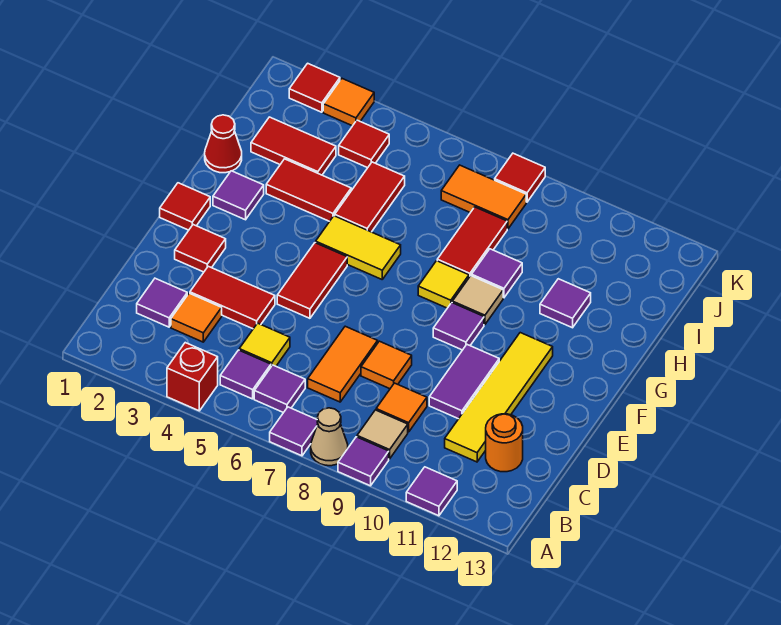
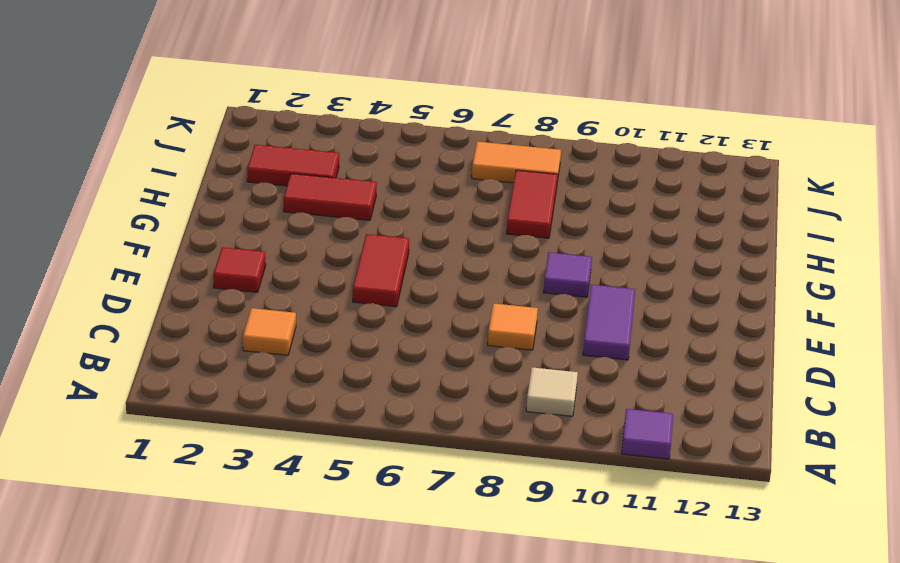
none -> red brick A4 level 1
none -> purple tile A7 level 1
none -> tan cone A8 level 1
none -> purple tile A9 level 1

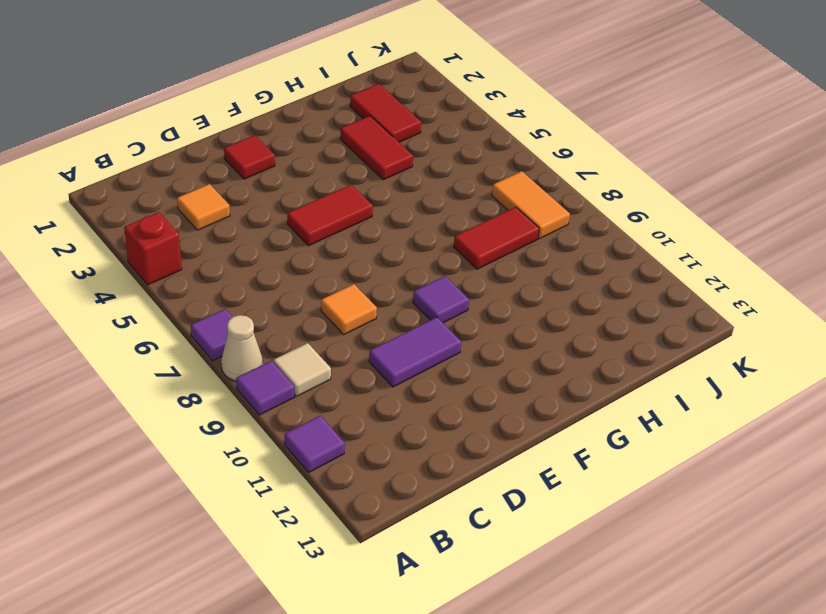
none -> purple tile B5 level 1
none -> purple tile B6 level 1
none -> purple tile C2 level 1
none -> yellow tile C5 level 1

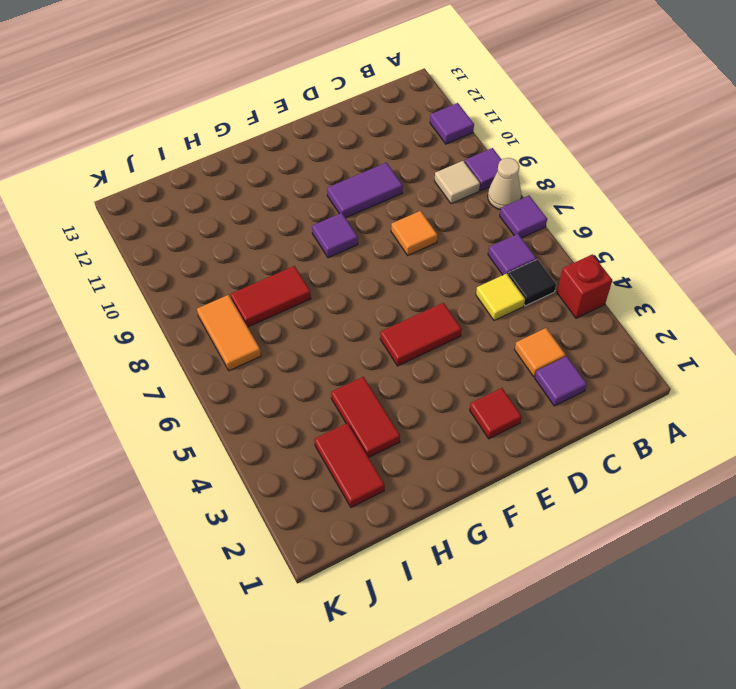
black tile B5 level 1 -> purple tile B5 level 1
none -> orange tile C7:D7 level 1
none -> orange tile C9 level 1
none -> yellow tile C11:F11 level 1
none -> orange round brick C12 level 1

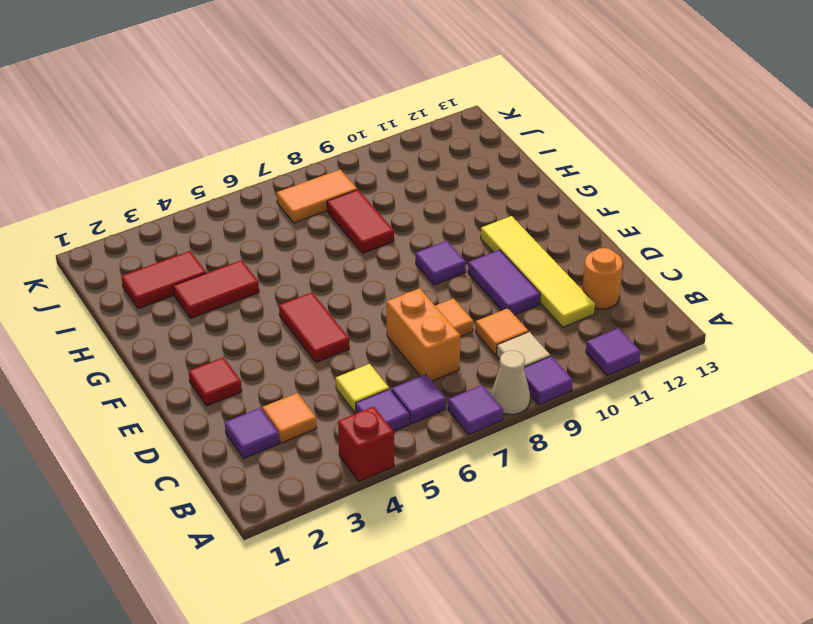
orange brick C7:D7 level 1 -> orange tile C7:D7 level 1
none -> red tile D3:D4 level 1
none -> red tile F1 level 1
none -> purple tile G2 level 1
none -> yellow tile G5:G6 level 1

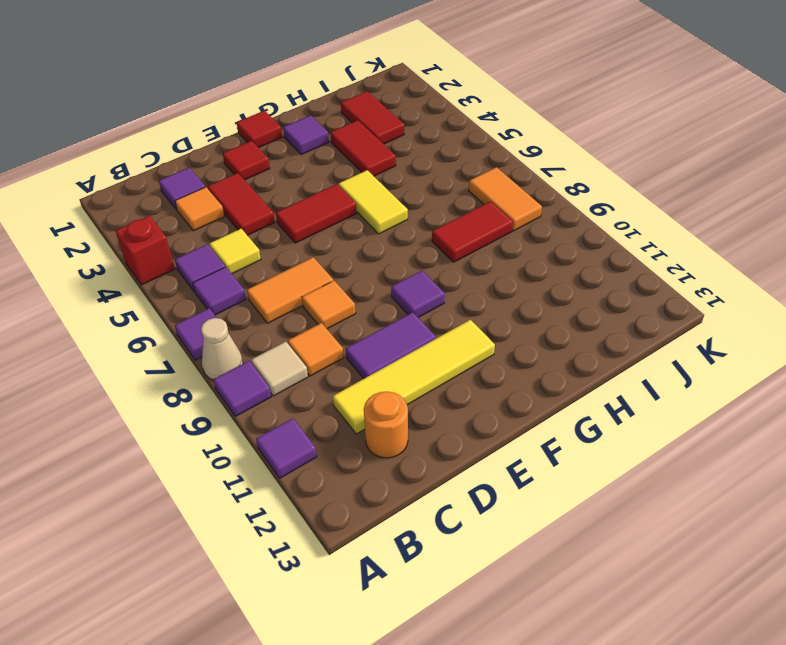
none -> yellow tile G8 level 1
none -> tan tile G9 level 1
none -> red cone H1 level 1
none -> red tile H5:I5 level 1

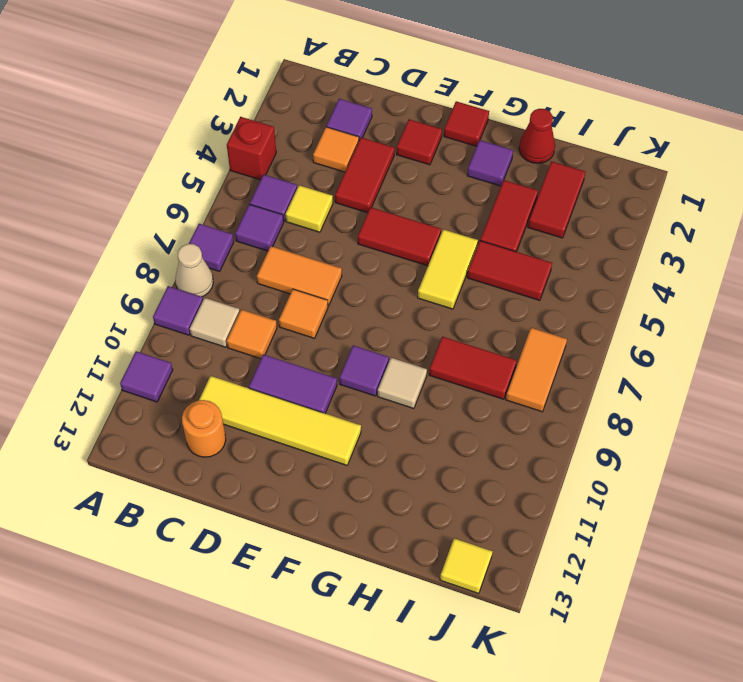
yellow tile J13 level 1 -> yellow tile G8 level 1
none -> purple tile H9 level 1
none -> purple tile H11 level 1
none -> red tile J4 level 1
none -> red tile K2 level 1

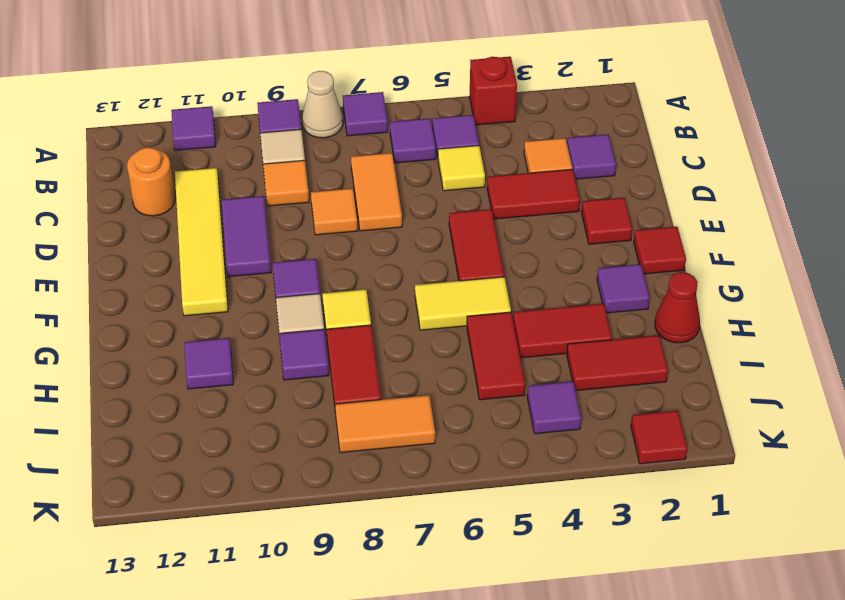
purple tile J4 level 1 -> red tile J4 level 1
none -> orange tile K3 level 1
none -> red tile K8 level 1

